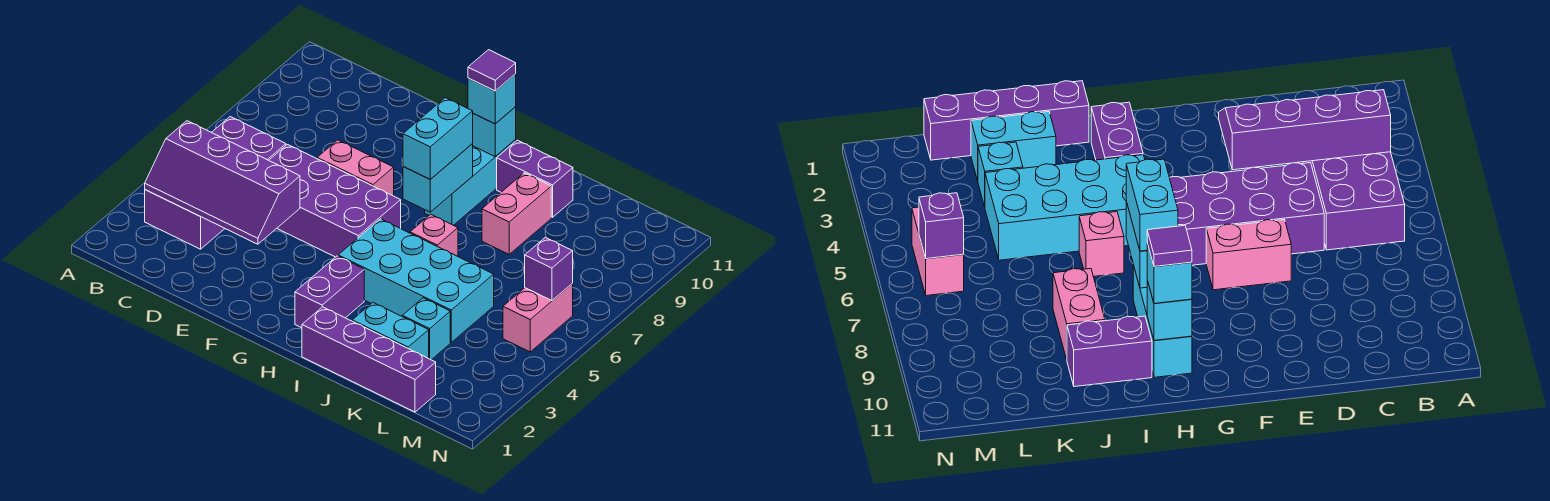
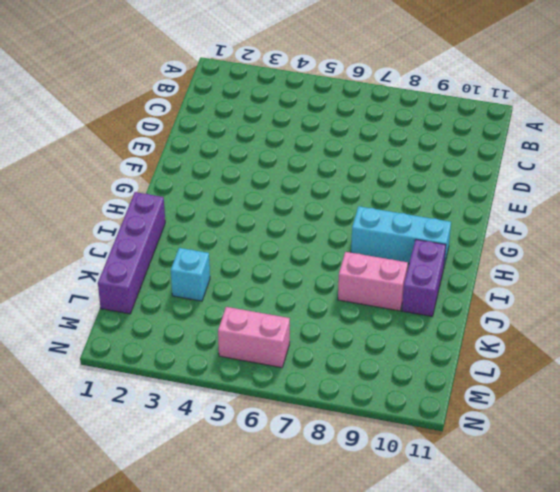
none -> purple brick B3:C6 level 1
none -> purple brick D5:G6 level 1
none -> pink brick E7:F7 level 1

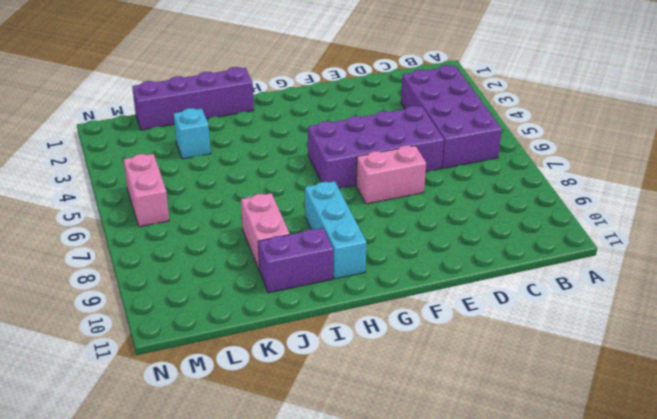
none -> purple brick H2:H3 level 1
none -> cyan brick H4:K5 level 1
none -> pink brick I6 level 1

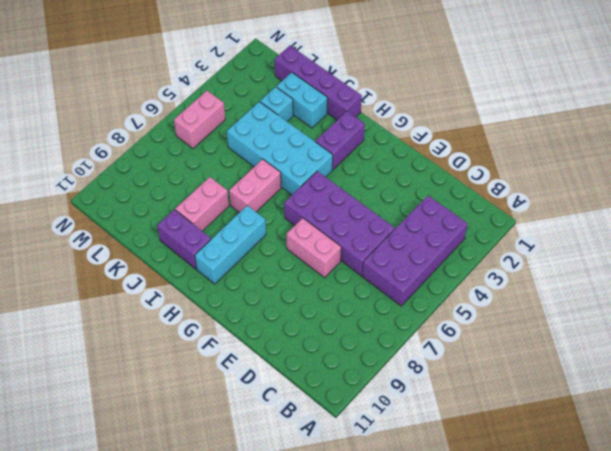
pink brick I6:I7 level 1 -> pink brick I6 level 1
none -> purple slope B3:E4 level 2 top 4
none -> cyan brick H7:H8 level 2
none -> cyan brick H10 level 2

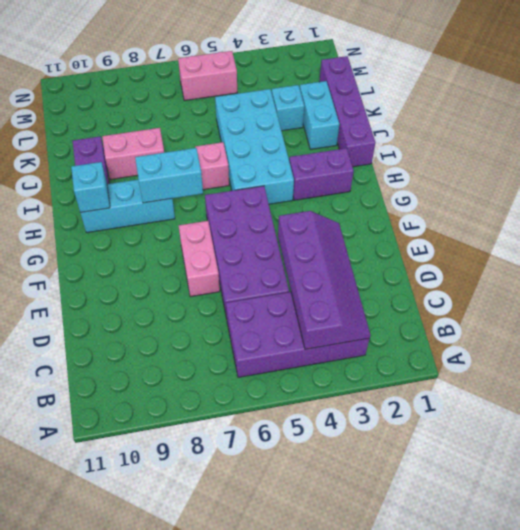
none -> purple brick M6 level 2
none -> cyan brick H7:H8 level 3
none -> cyan brick H10 level 3

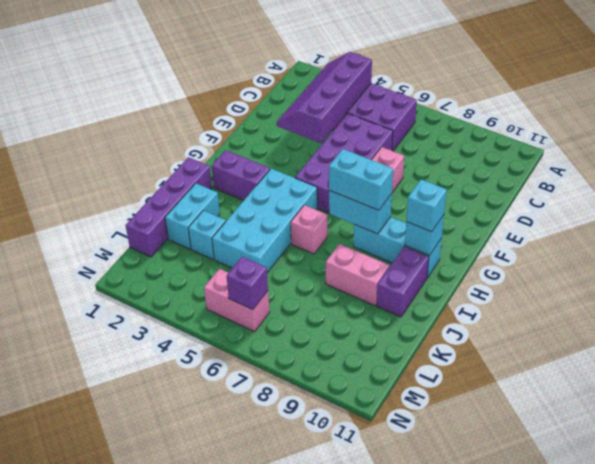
none -> purple tile H10 level 4

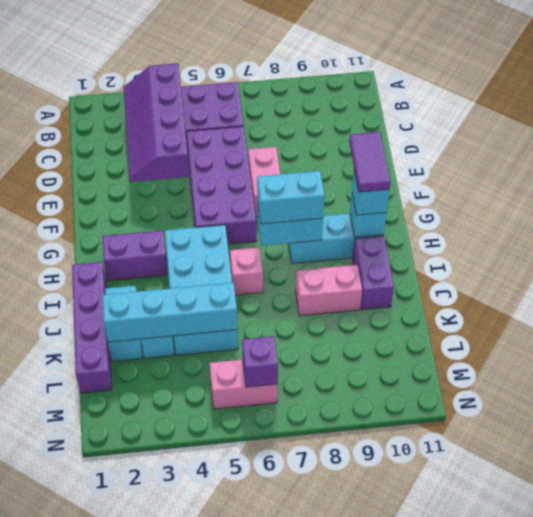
purple tile G10:H10 level 4 -> purple tile H10 level 4
cyan brick K2:K5 level 2 -> none

